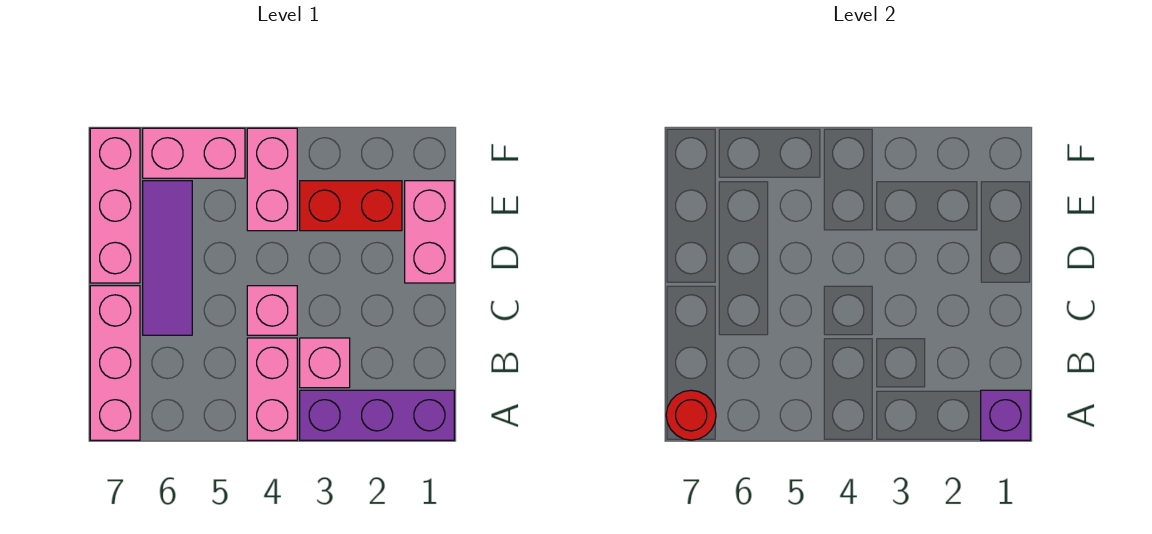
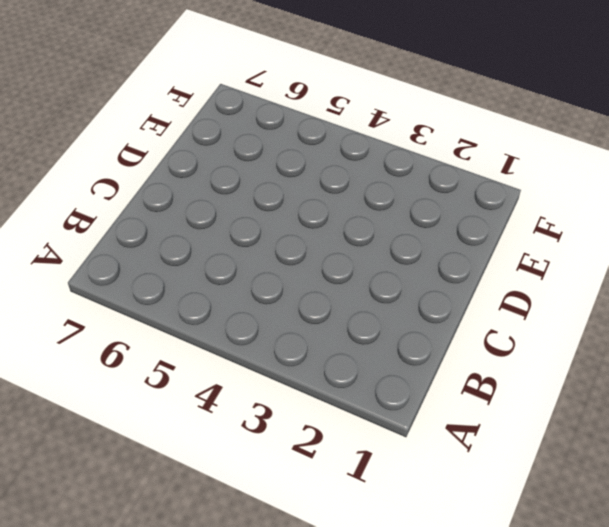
none -> purple brick A1:A3 level 1
none -> pink brick A4:B4 level 1
none -> pink brick A7:C7 level 1

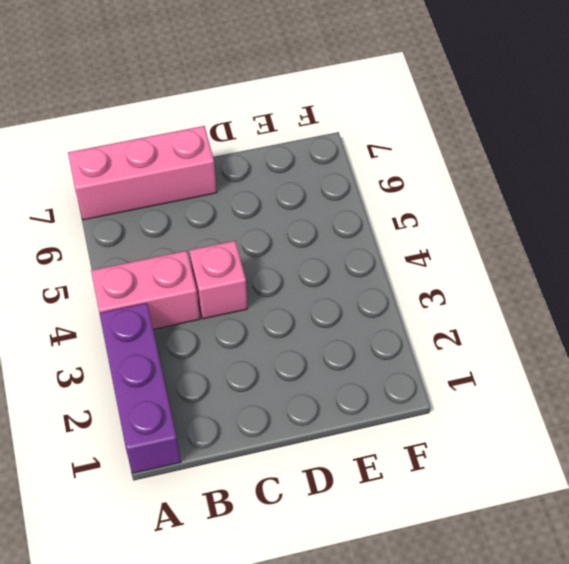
none -> pink brick B3 level 1
none -> purple tile C6:E6 level 1
none -> pink brick D1:E1 level 1

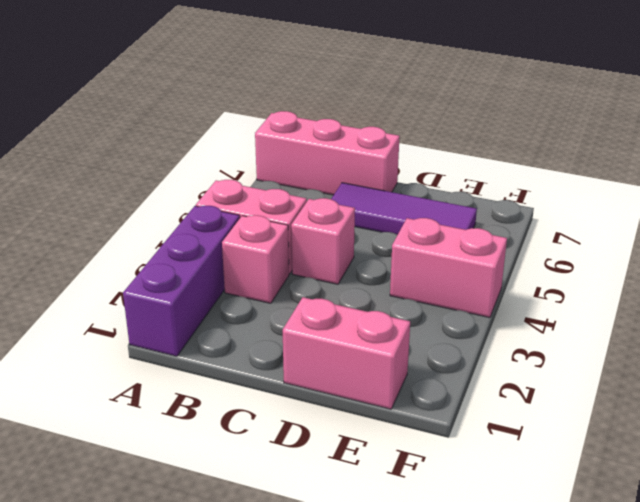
none -> pink brick D7:F7 level 1
none -> red brick E2:E3 level 1
none -> pink brick F5:F6 level 1

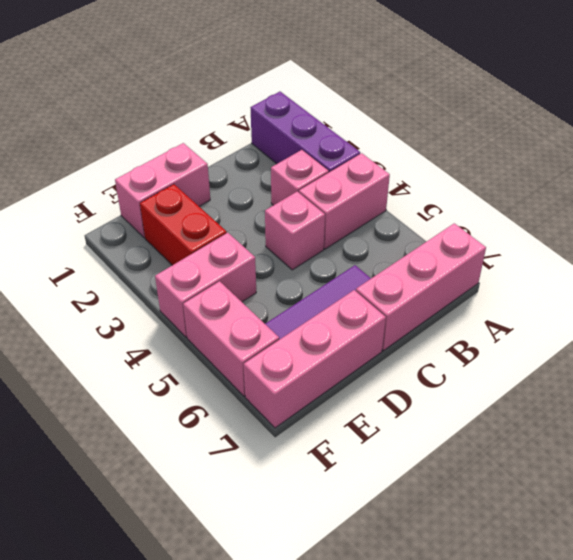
none -> purple brick A1 level 2
none -> red round brick A7 level 2

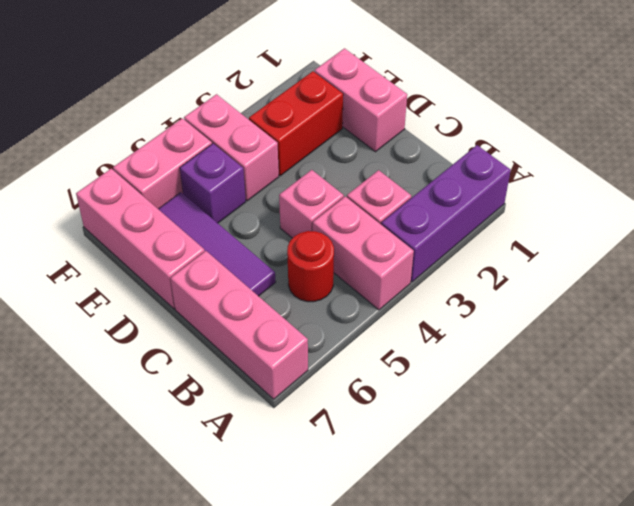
red round brick B5 level 1 -> red round brick A7 level 2
purple brick E5 level 1 -> purple brick A1 level 2

